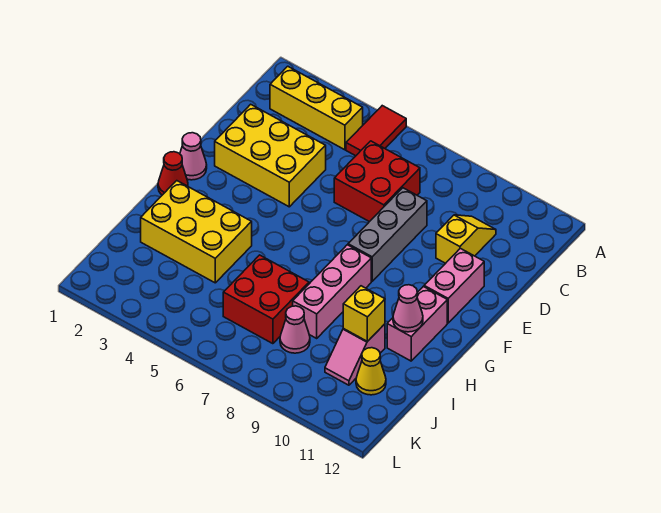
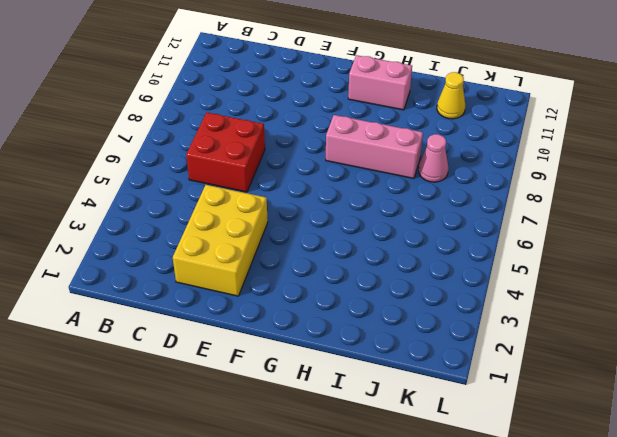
none -> red tile A5:B5 level 1
none -> yellow brick B2:B4 level 1
none -> yellow slope C10:D10 level 1 top D

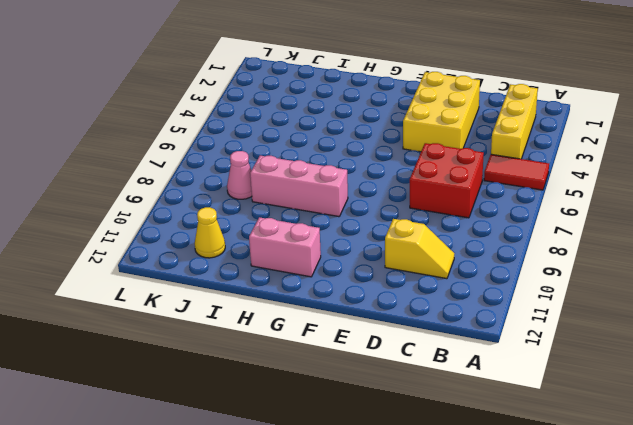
none -> grey brick D8:F8 level 1
none -> pink brick E11:F11 level 1
none -> pink cone F1 level 1

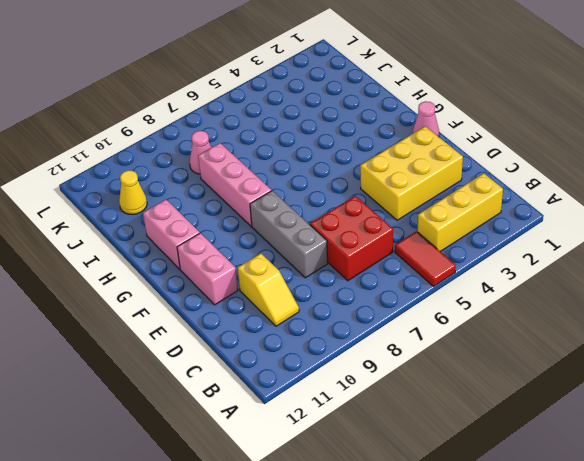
none -> red cone G1 level 1
none -> yellow brick H2:I4 level 1
none -> red brick I6:J7 level 1

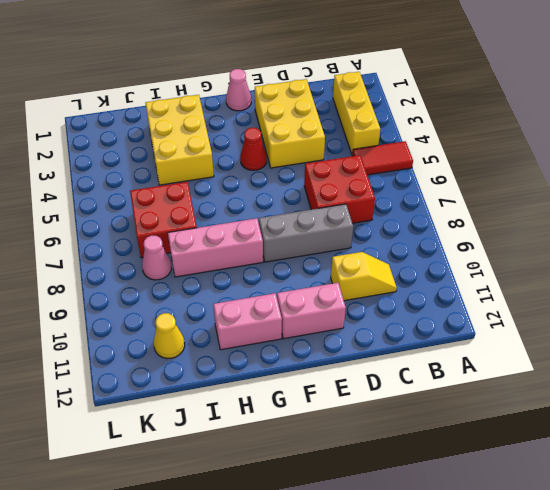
red cone F4 level 1 -> red cone G1 level 1
none -> pink slope I10:J10 level 1 top I
none -> pink cone H11 level 2
none -> yellow brick I10 level 2

